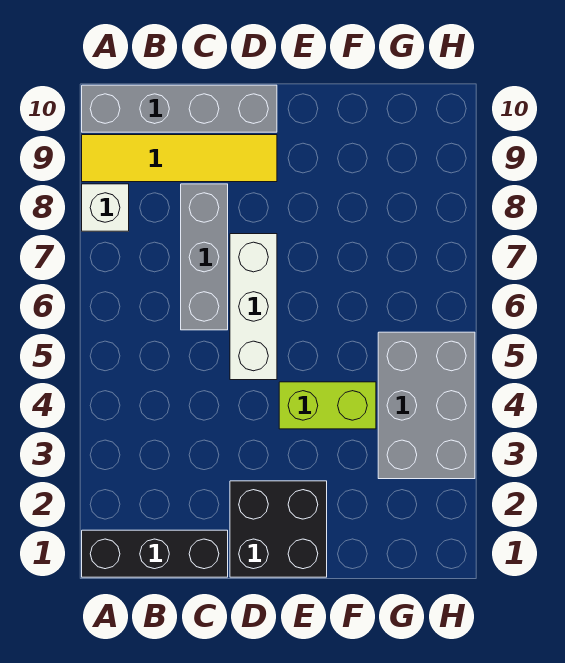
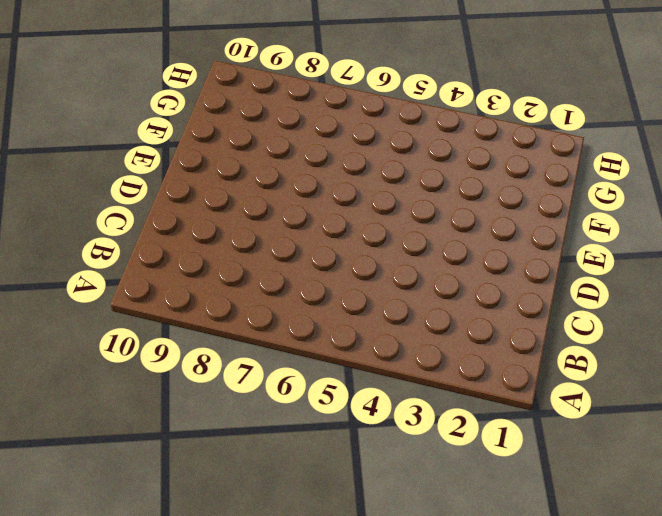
none -> black brick A1:C1 level 1
none -> white brick A8 level 1

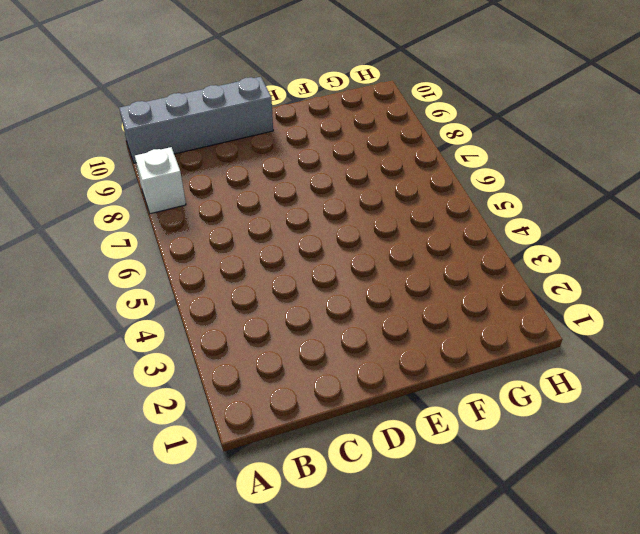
none -> black brick A1:C1 level 1
none -> yellow tile A9:D9 level 1

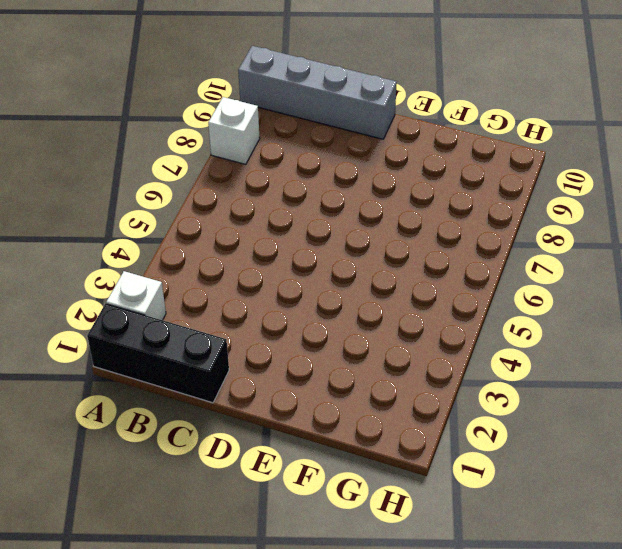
white brick A2 level 1 -> none
none -> yellow tile A9:D9 level 1
none -> grey brick C6:C8 level 1

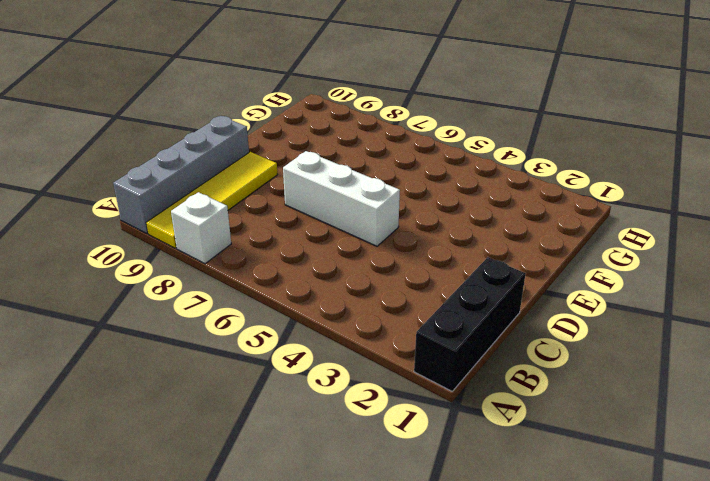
none -> grey brick C6:C8 level 1
none -> black brick D1:E2 level 1

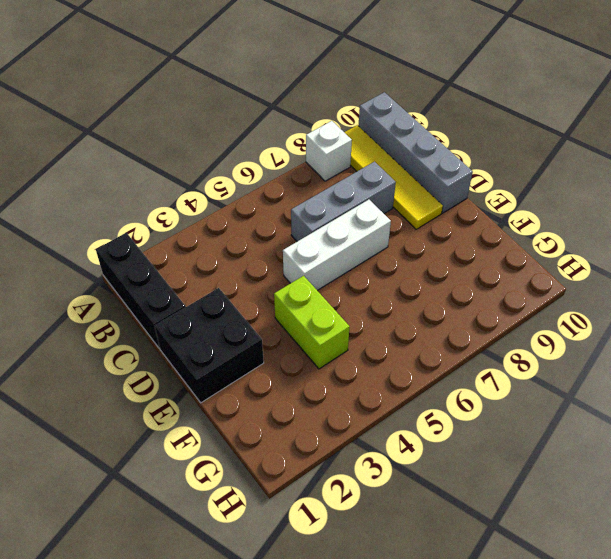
none -> grey brick G3:H5 level 1

